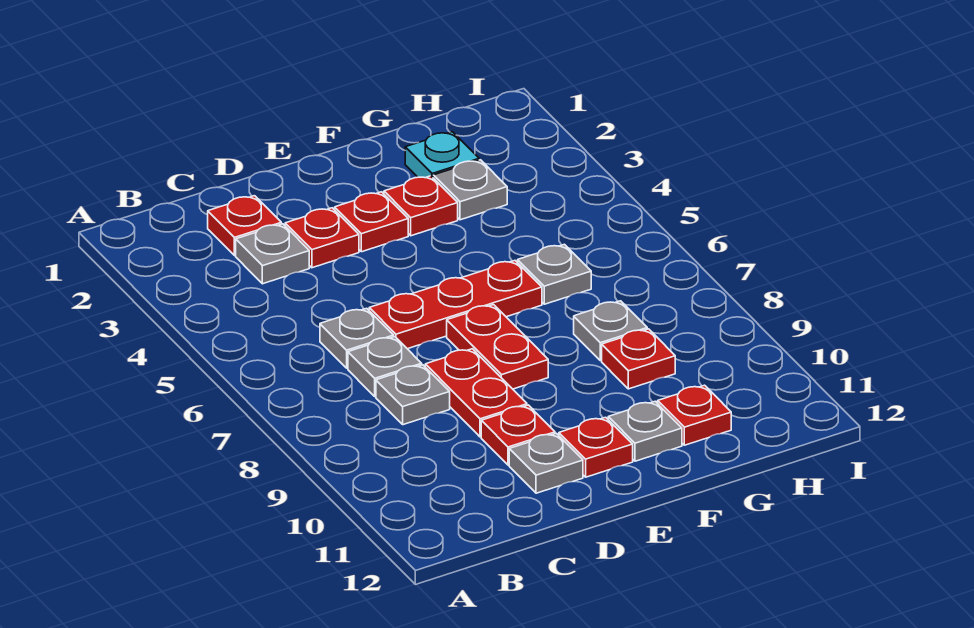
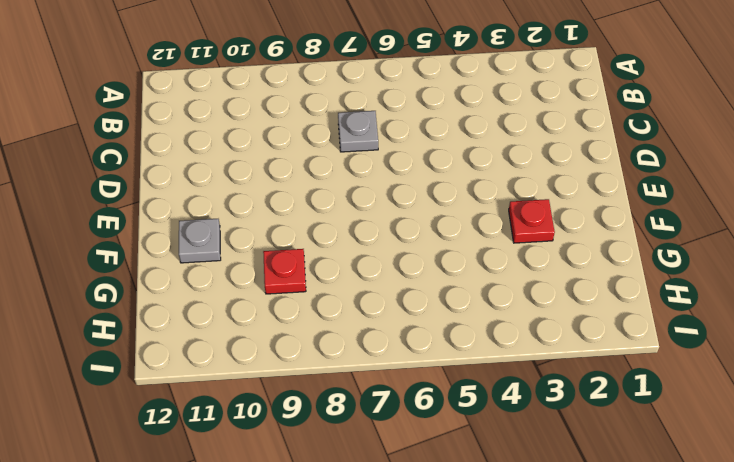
none -> red plate C2 level 1
none -> grey plate C3 level 1
none -> grey plate C6 level 1

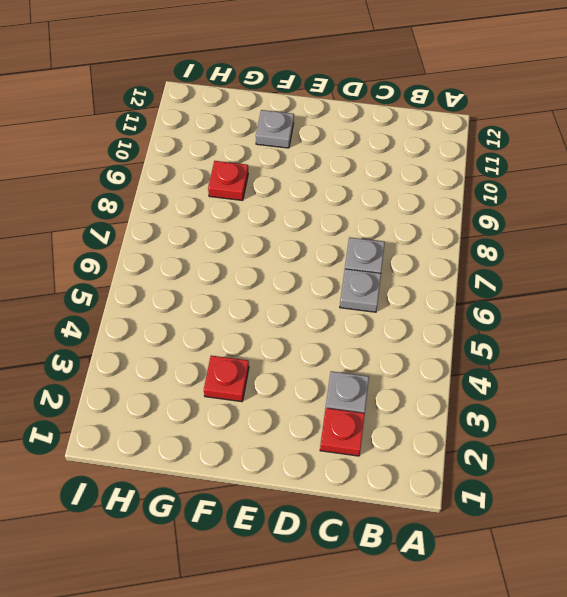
none -> grey plate C8 level 1
none -> red plate D3 level 1
none -> red plate D6:F6 level 1

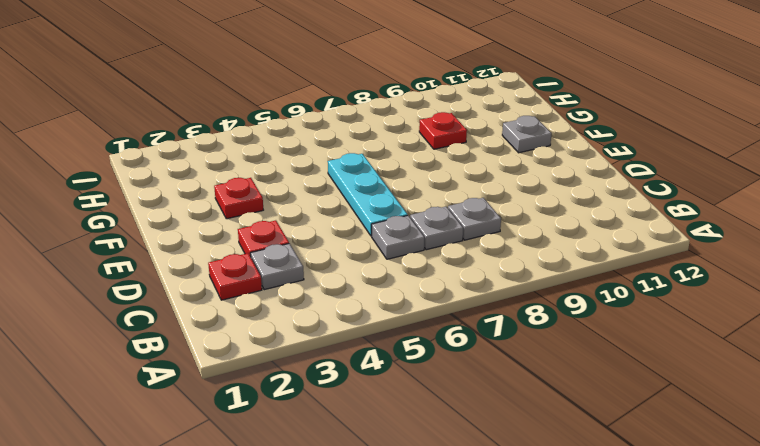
cyan plate D6:F6 level 1 -> red plate D6:F6 level 1
none -> red plate D8:D9 level 1
none -> red plate D10 level 1
none -> grey plate D11 level 1

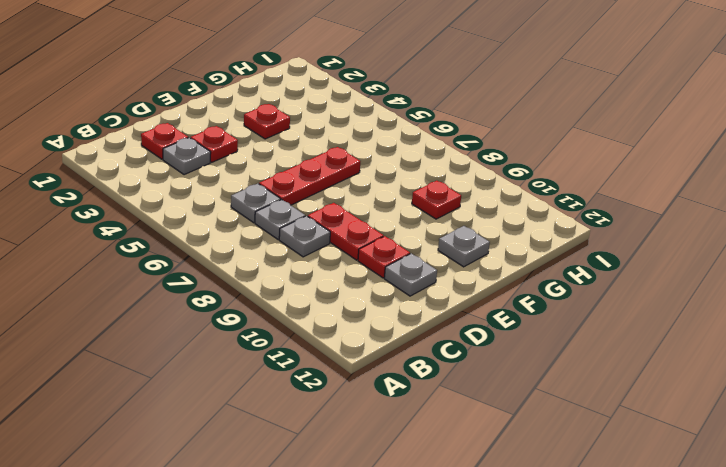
none -> red plate E3 level 1
none -> red plate E7:E8 level 1
none -> red plate E11 level 1

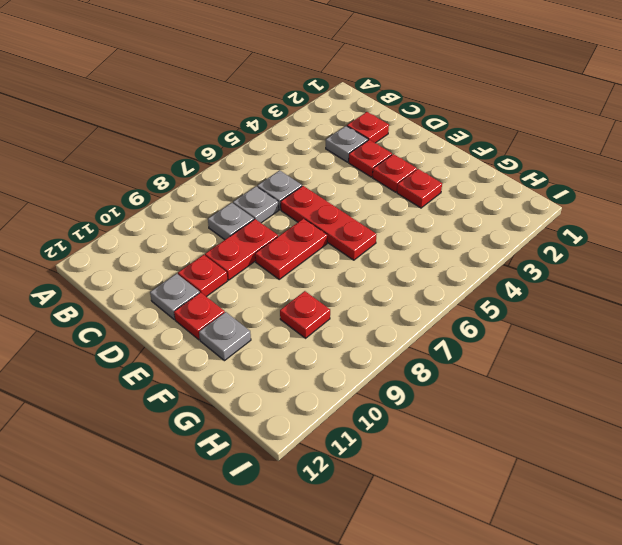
none -> cyan plate G2 level 1
none -> grey plate G3 level 1
none -> grey plate G6 level 1

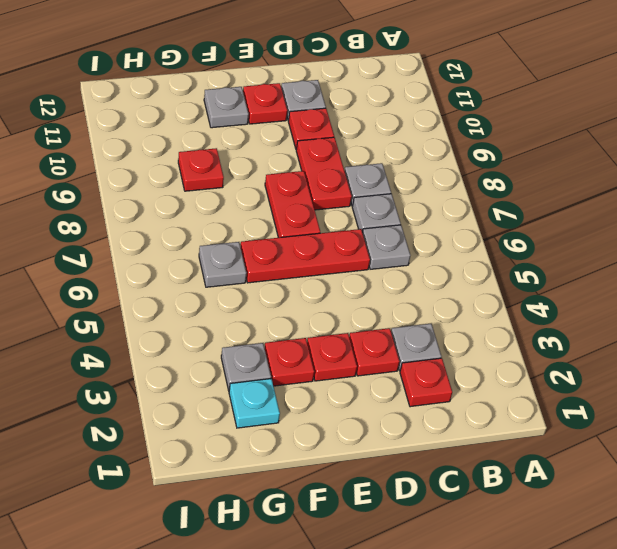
none -> grey plate G8 level 1
none -> red plate G11 level 1

